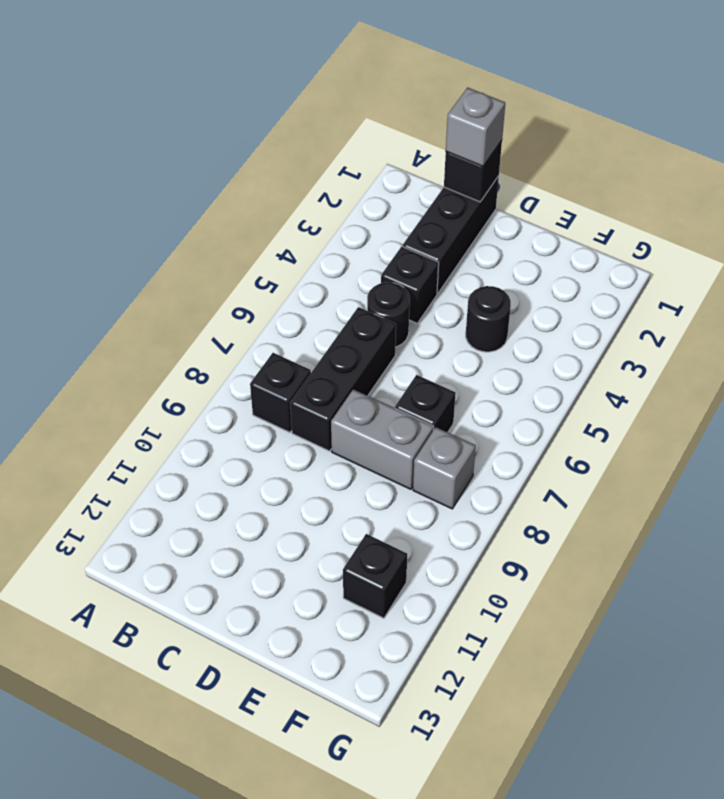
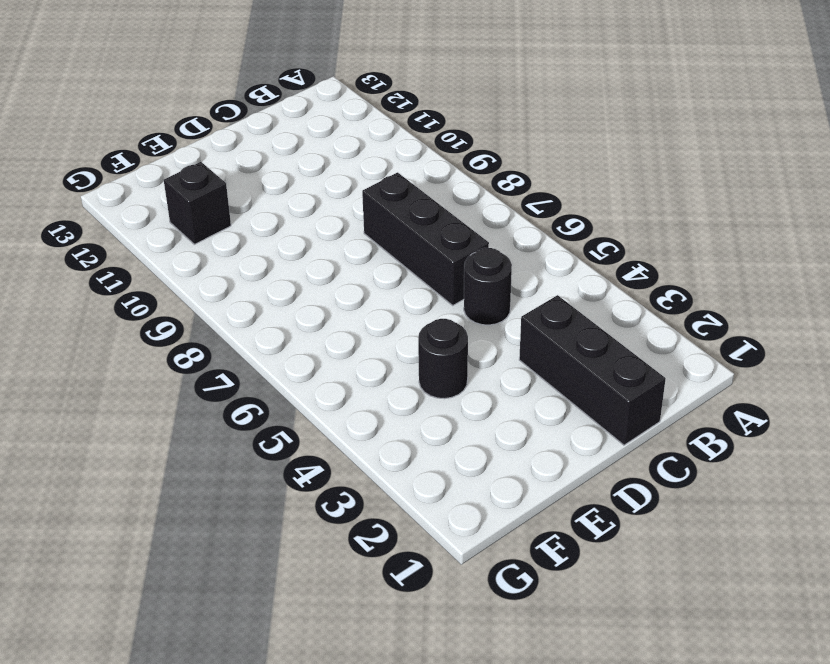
none -> black brick B8 level 1
none -> black brick C4 level 1
none -> grey brick D8:E8 level 1

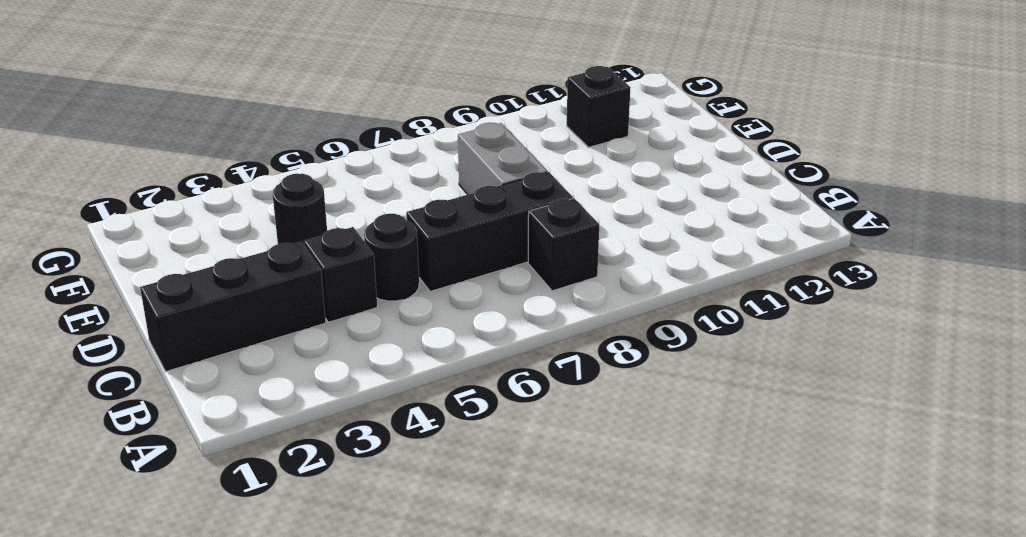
none -> black brick E7 level 1
none -> grey brick F8 level 1
none -> black brick C1 level 2

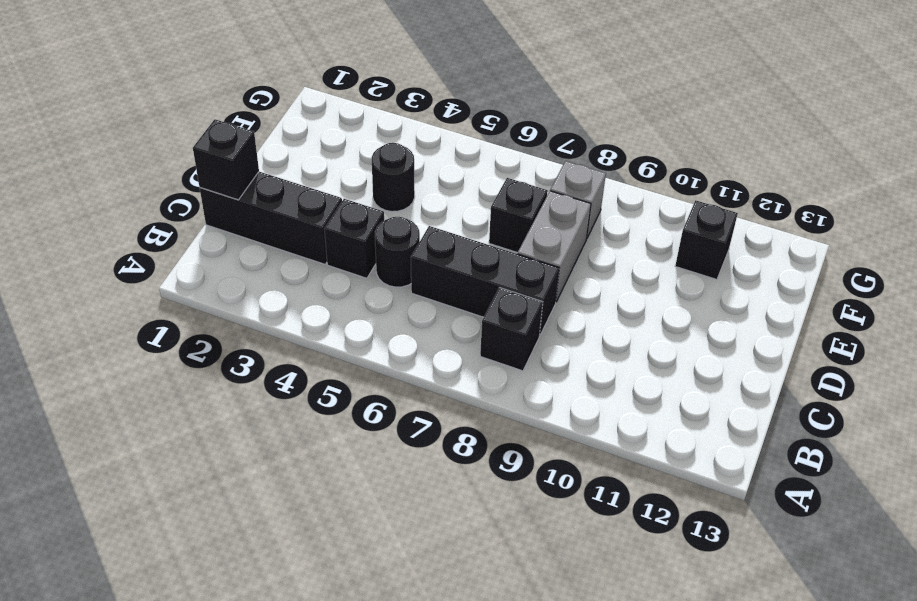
none -> grey brick C1 level 3

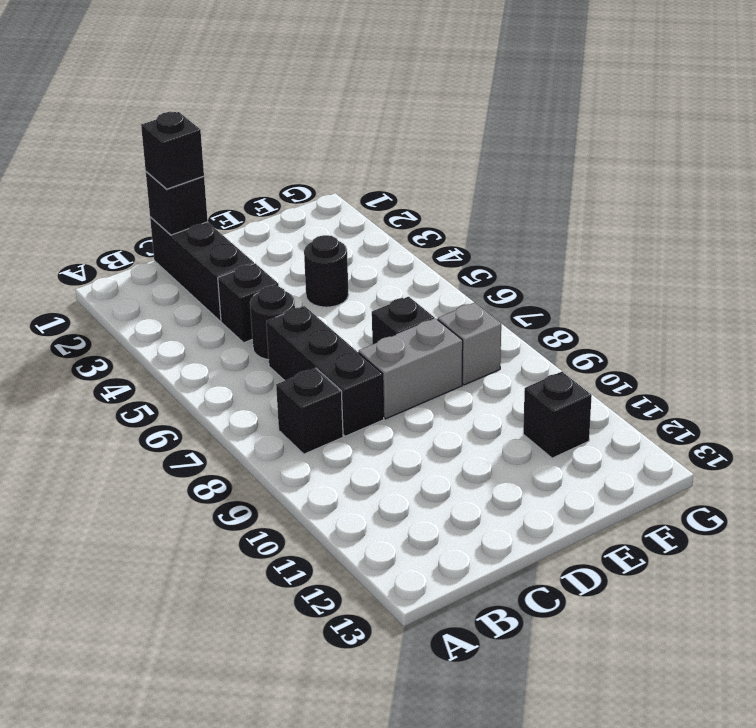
black brick C1 level 3 -> grey brick C1 level 3

